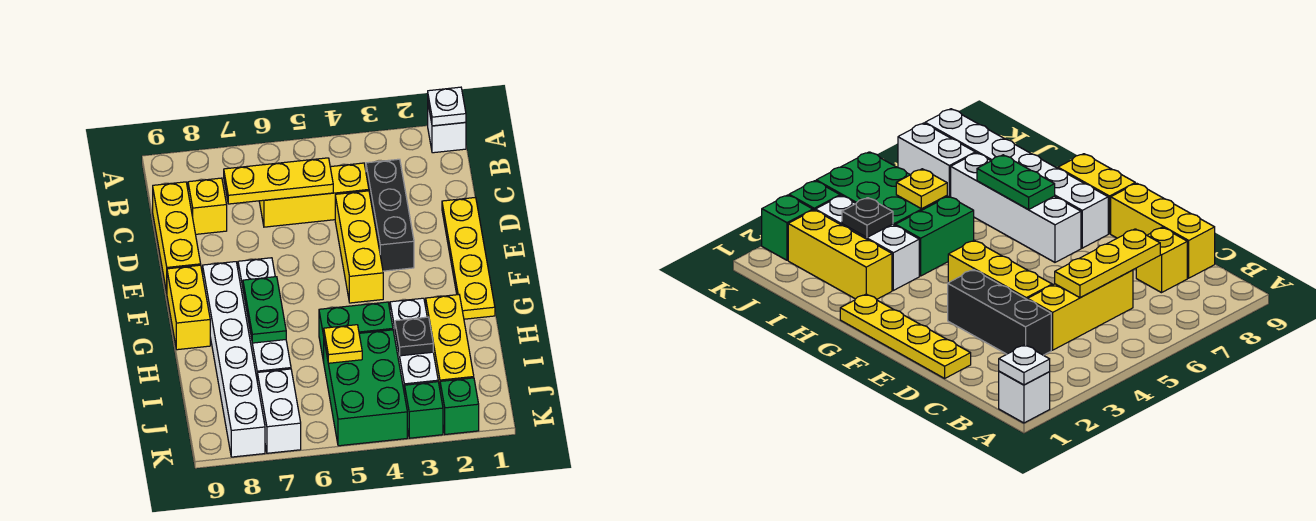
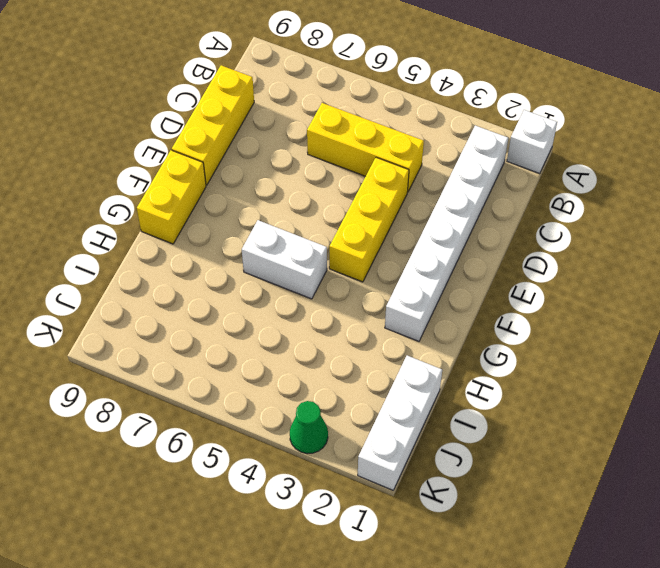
white brick B2:G2 level 1 -> white brick F8:K8 level 1
white brick G5:G6 level 1 -> white brick J7:K7 level 1
white brick I1:K1 level 1 -> white brick H3:J3 level 1
green cone K3 level 1 -> green brick K3 level 1
none -> black brick C3:E3 level 1
none -> yellow brick C8 level 1
none -> yellow plate D1:G1 level 1

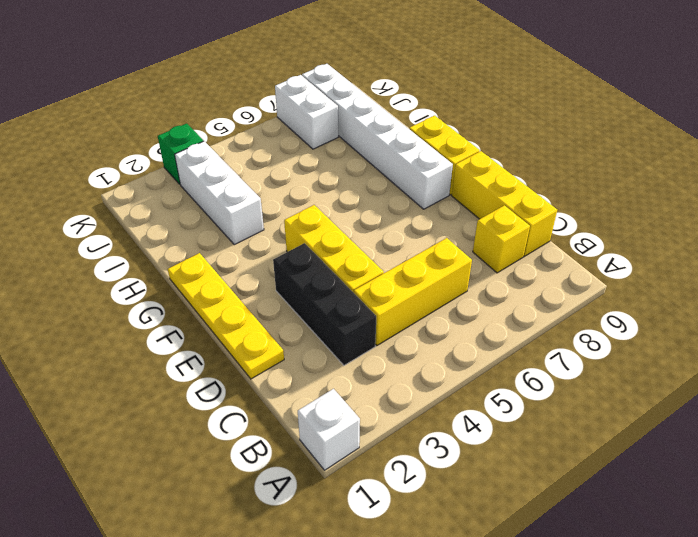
none -> white brick F7:I7 level 1
none -> yellow brick H2:J2 level 1
none -> green brick H4:H5 level 1

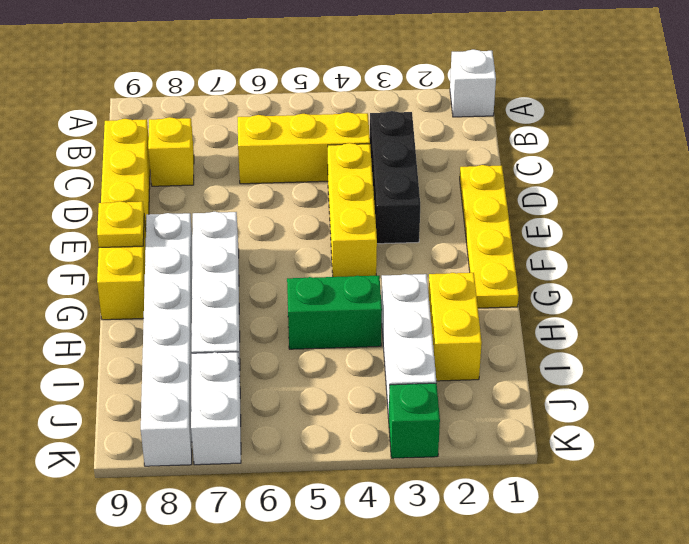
yellow plate F9 level 2 -> yellow plate I5 level 2
yellow brick H2:I2 level 1 -> yellow brick H2:J2 level 1
none -> green brick I4:K5 level 1
none -> green brick K2 level 1
none -> white plate A1 level 2

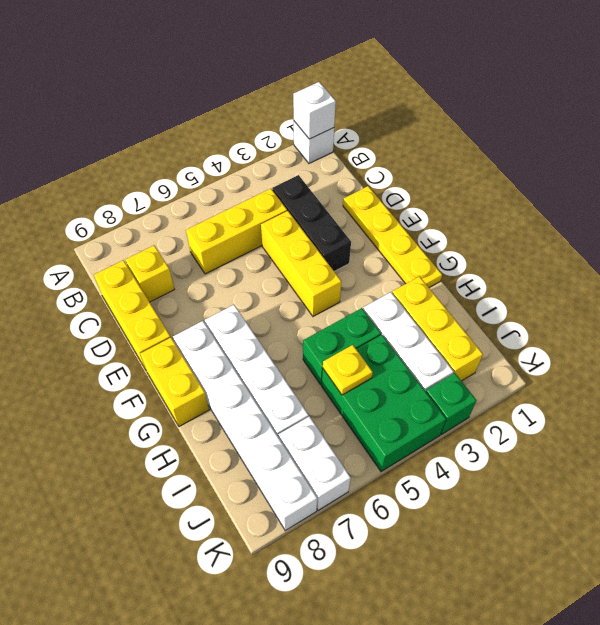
white brick A1 level 2 -> white plate A1 level 2
none -> green brick K2 level 1
none -> yellow plate C5:C7 level 2
none -> green plate G7:H7 level 2

